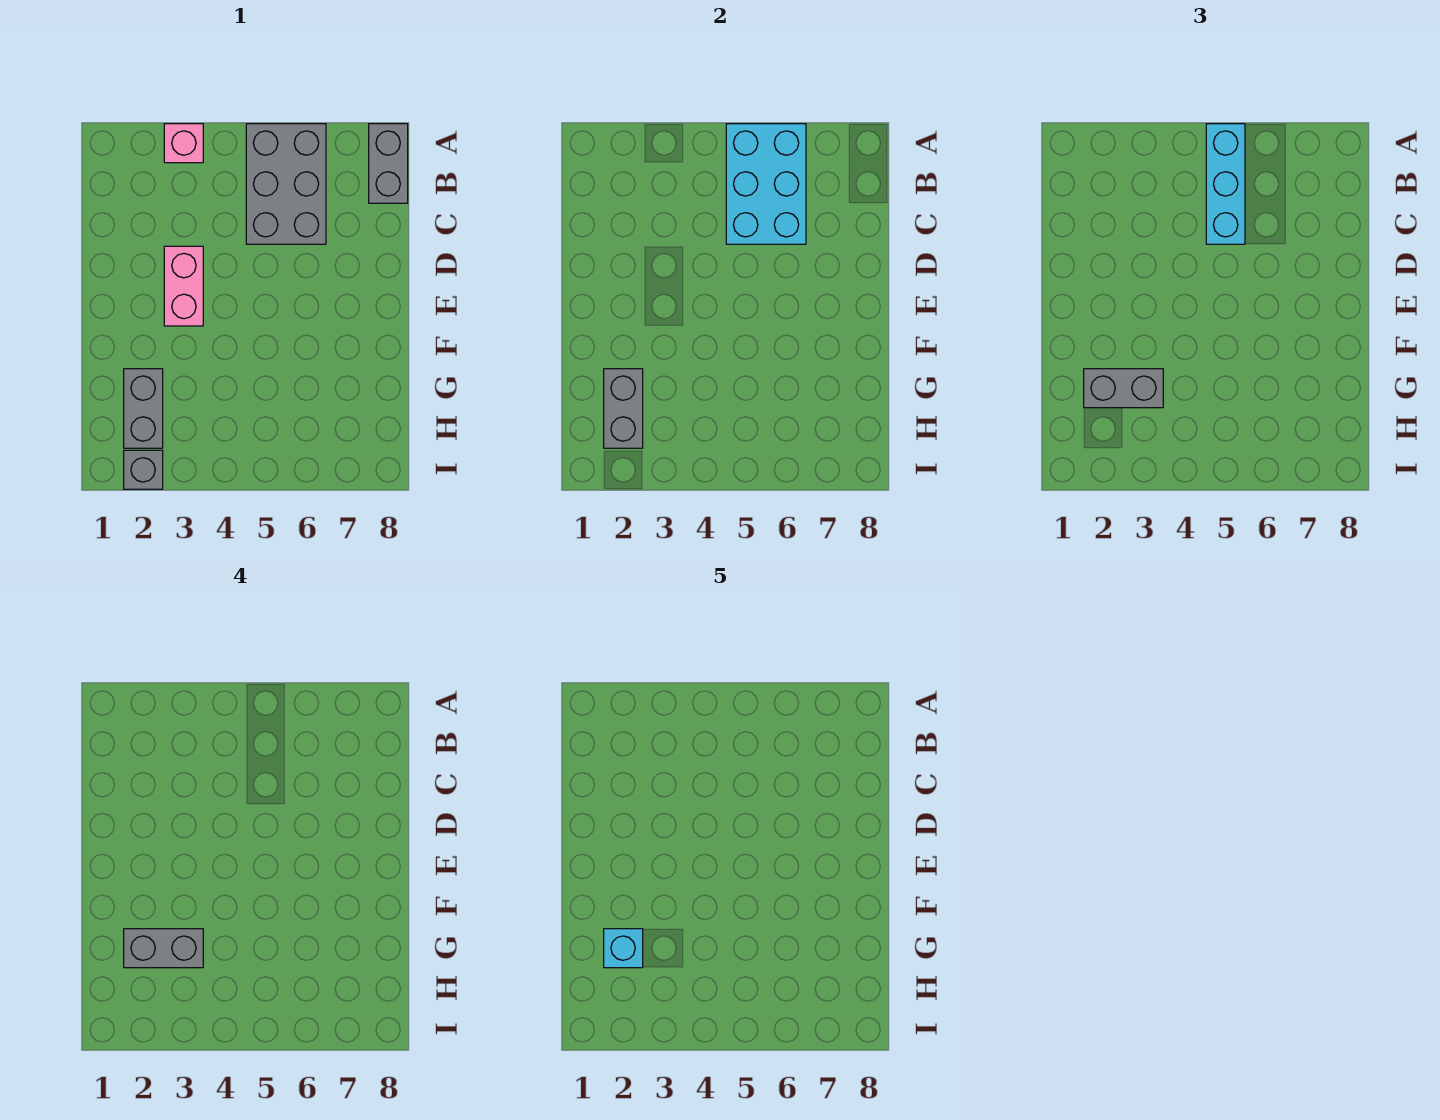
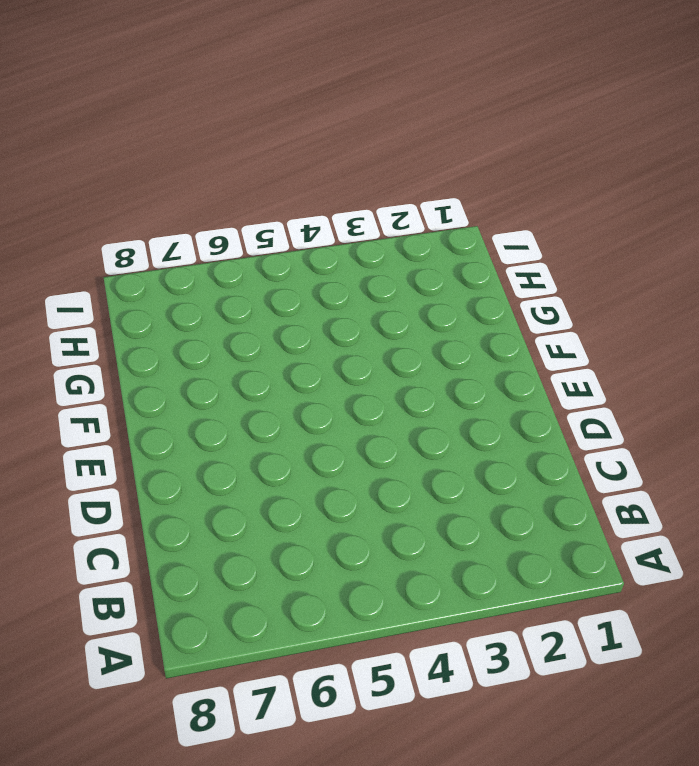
none -> pink brick A3 level 1
none -> grey brick A5:C6 level 1
none -> grey brick A8:B8 level 1

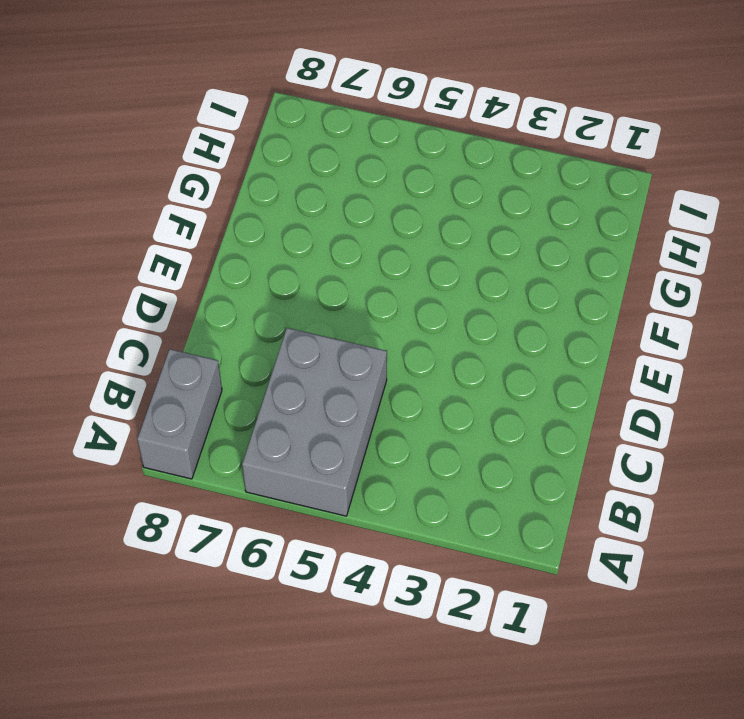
none -> pink brick A3 level 1
none -> pink brick D3:E3 level 1
none -> grey brick G2:H2 level 1

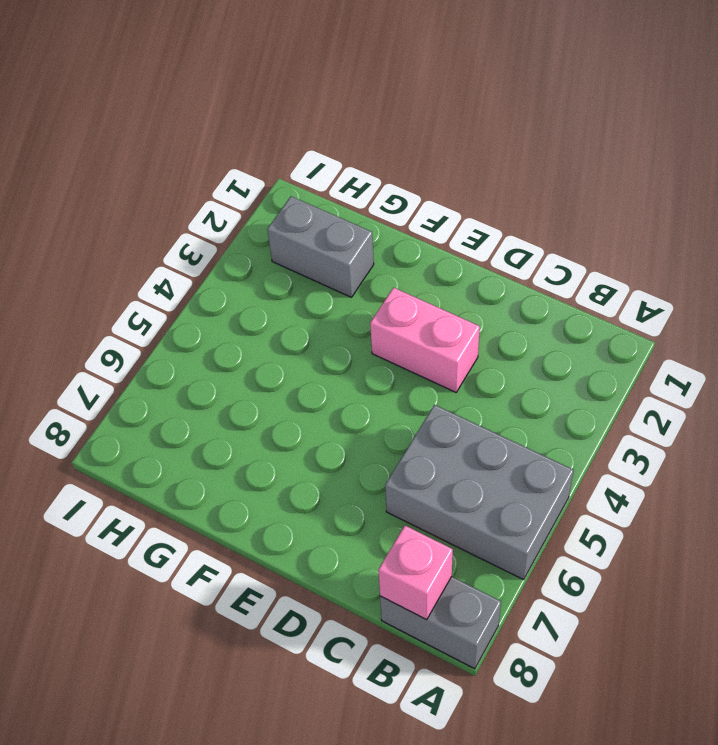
pink brick B8 level 2 -> pink brick A3 level 1
none -> grey brick I2 level 1
none -> cyan brick A5:C6 level 2
none -> grey brick G2:H2 level 2

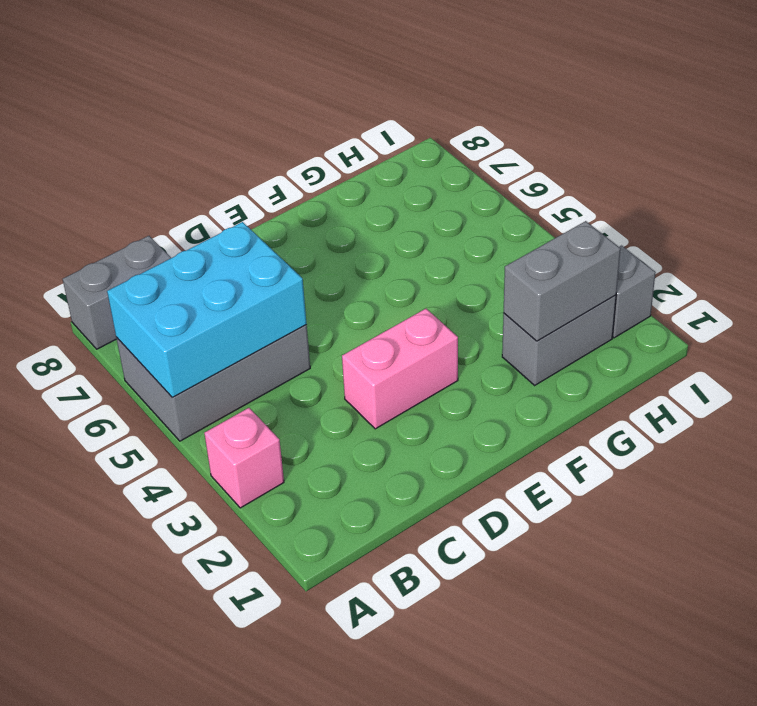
none -> cyan brick A5:C5 level 3
none -> grey brick G2:G3 level 3
none -> grey brick G2:G3 level 4

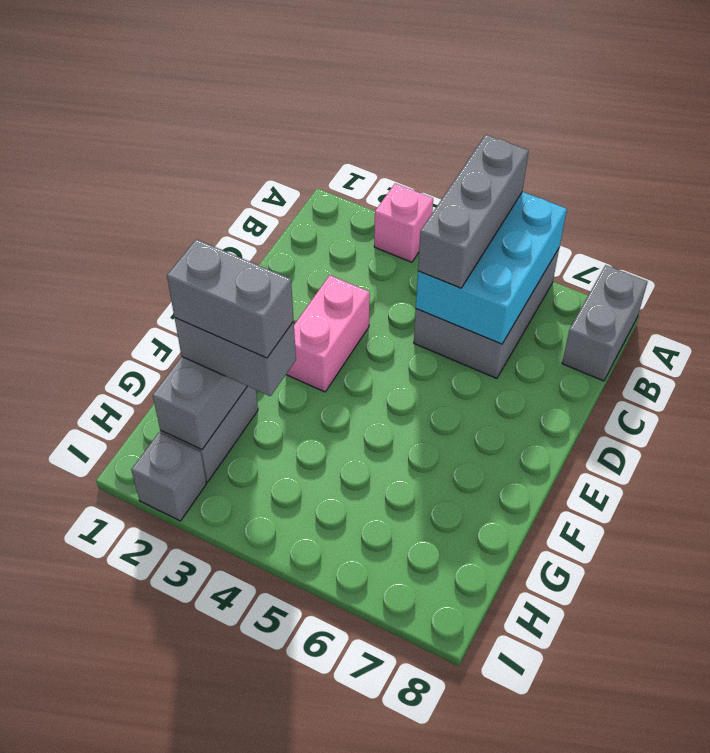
grey brick A5:C5 level 3 -> cyan brick A5:C5 level 3
none -> cyan brick G2 level 5

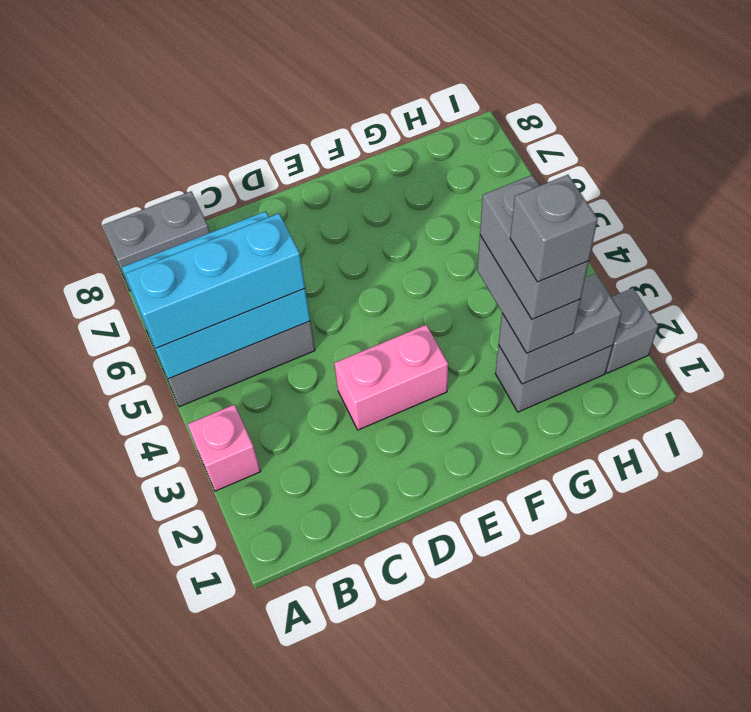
grey brick G2 level 5 -> cyan brick G2 level 5

